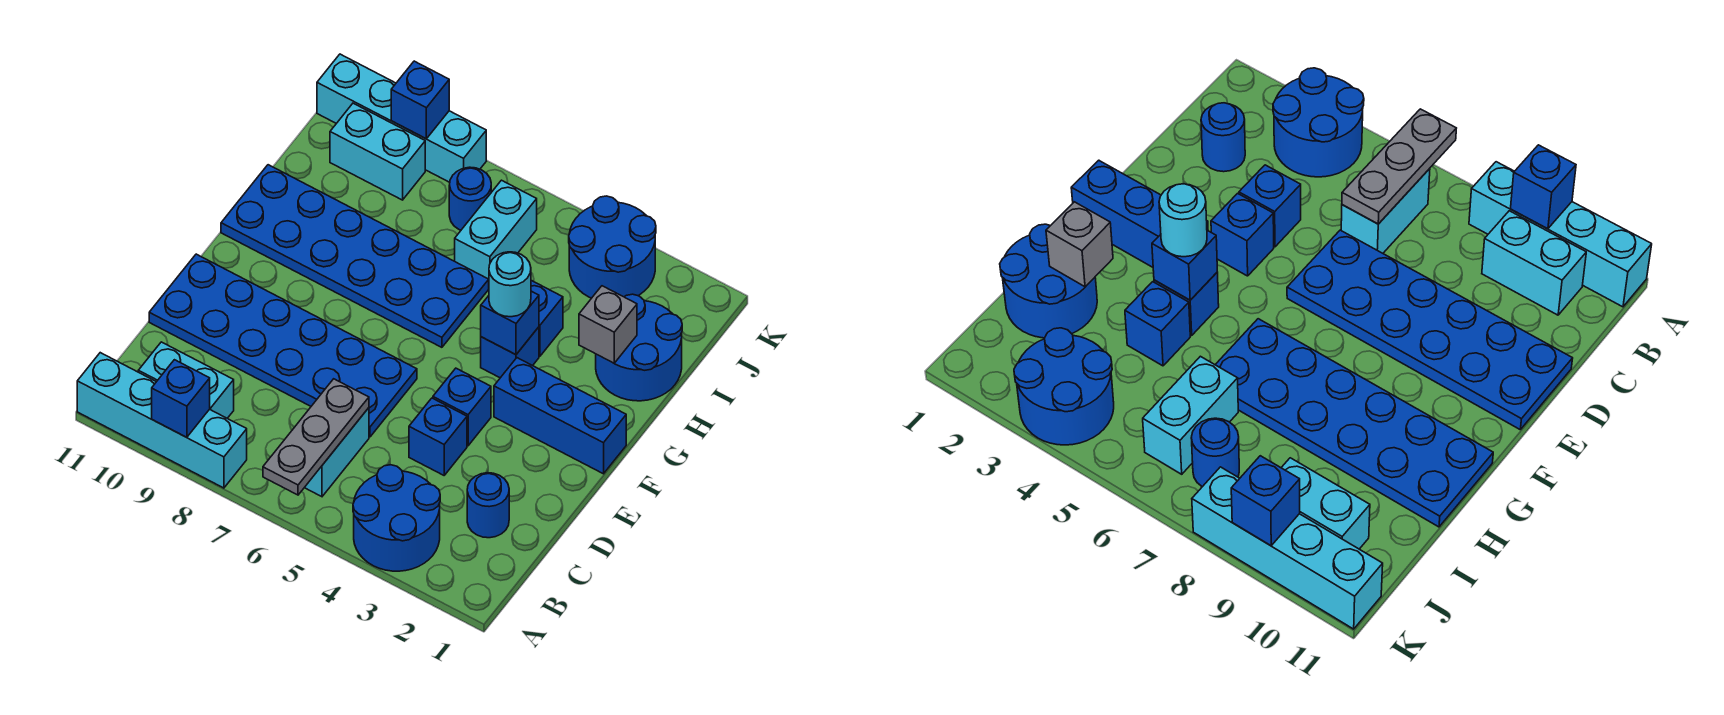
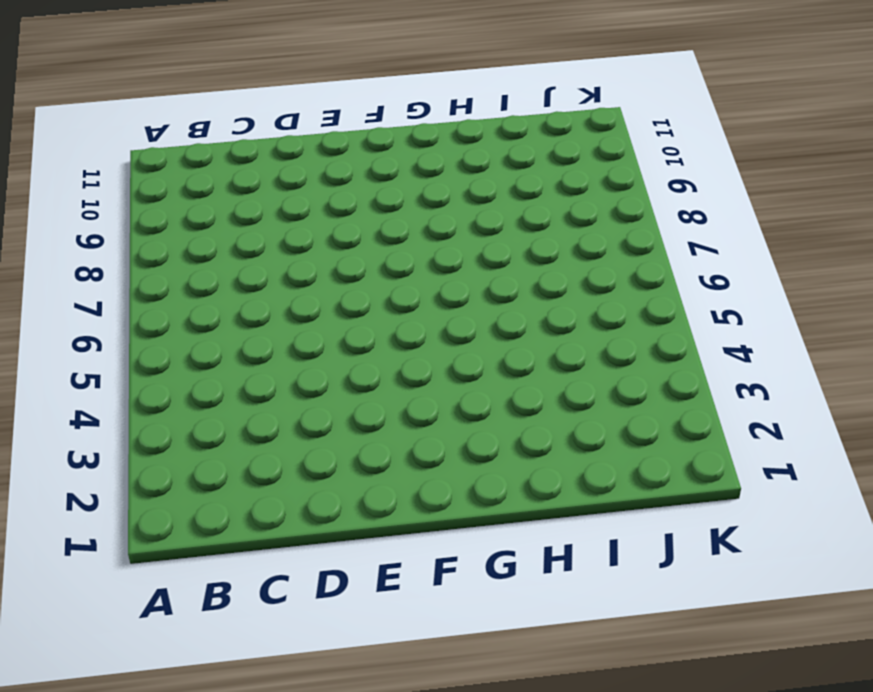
none -> blue round brick A3:B4 level 1
none -> cyan brick A8:A11 level 1
none -> cyan brick B6:C6 level 1

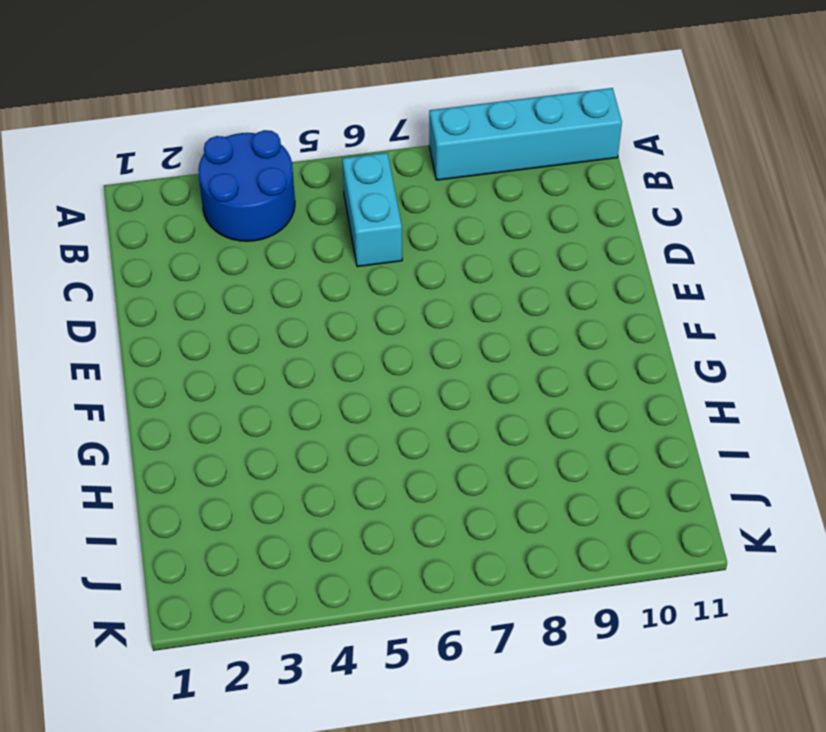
none -> cyan brick B9:B10 level 1
none -> blue round brick C2 level 1
none -> blue brick D4 level 1

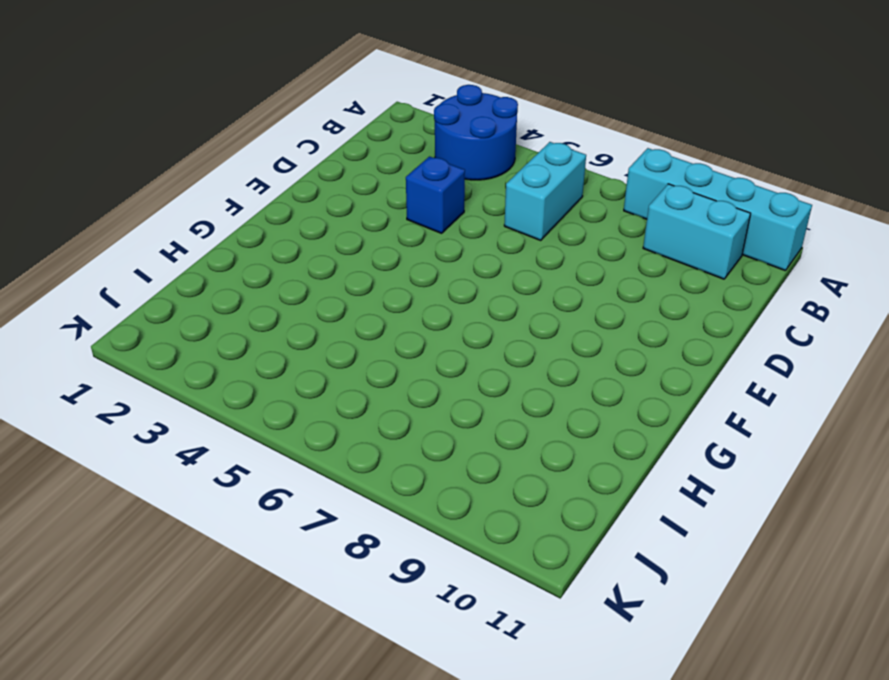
none -> blue round brick C2 level 1
none -> blue plate D6:E11 level 1
none -> blue brick E4 level 1

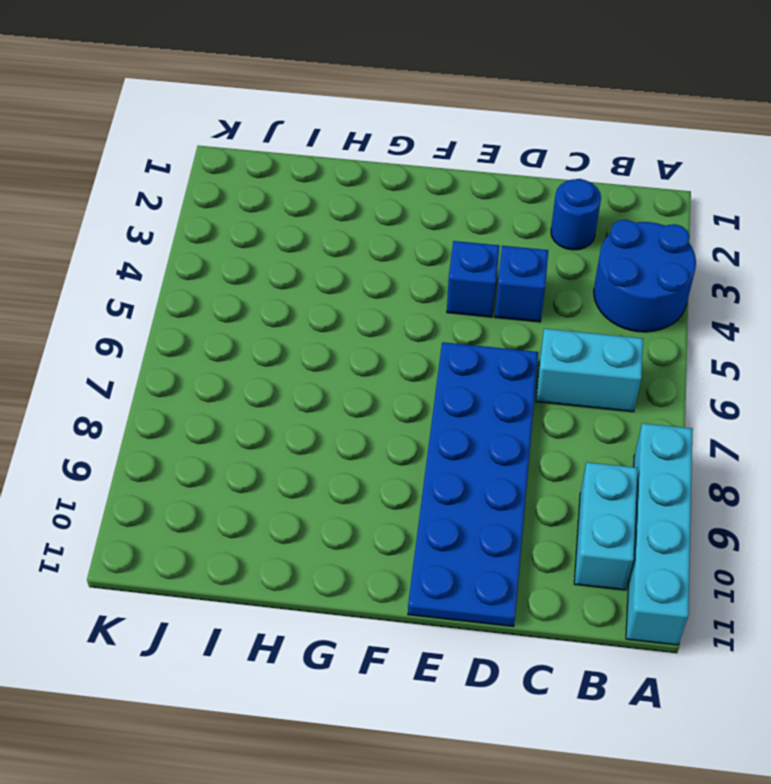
none -> blue brick F1:F3 level 1
none -> blue brick G4 level 1
none -> blue plate G6:H11 level 1

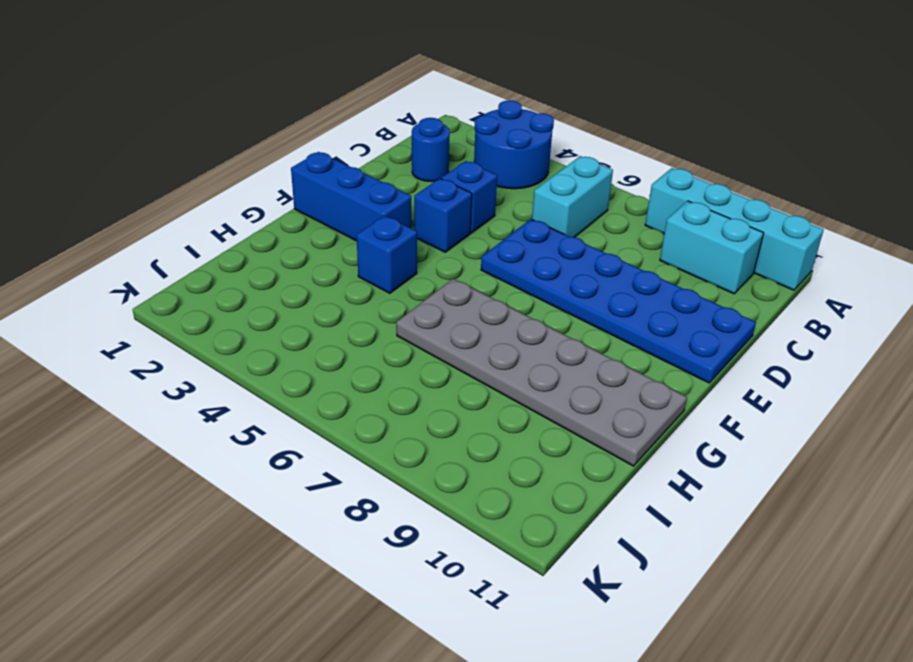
grey plate G6:H11 level 1 -> blue plate G6:H11 level 1
none -> blue round brick H1:I2 level 1
none -> blue brick H4 level 1
none -> cyan brick I6:J6 level 1

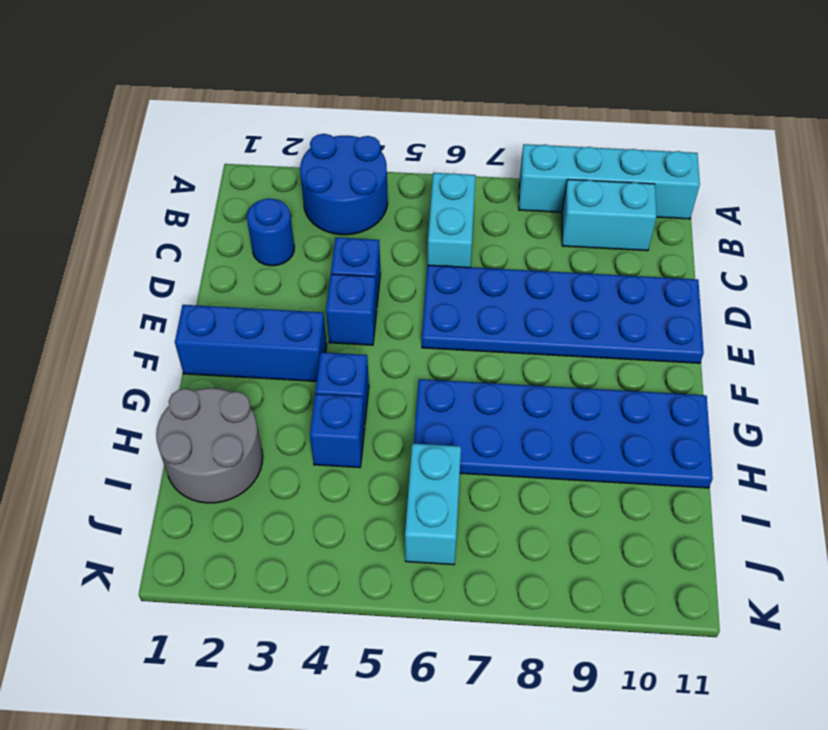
grey round brick H1:I2 level 1 -> blue round brick H1:I2 level 1
none -> blue round brick J3:K4 level 1
none -> blue round brick J7 level 1
none -> cyan brick J9:J10 level 1

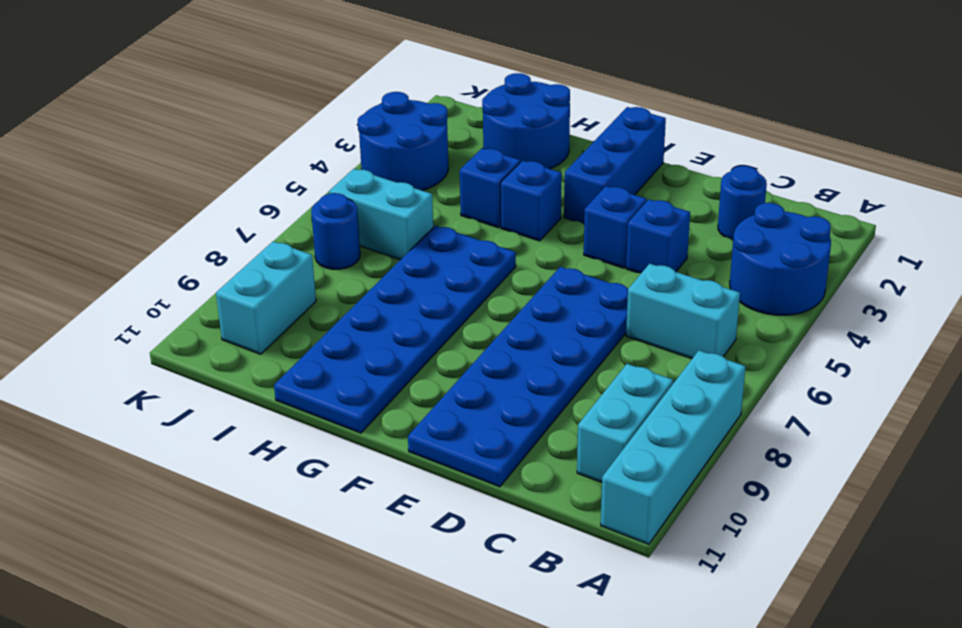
none -> cyan brick K8:K11 level 1
none -> grey plate A6:C6 level 2
none -> blue brick A9 level 2

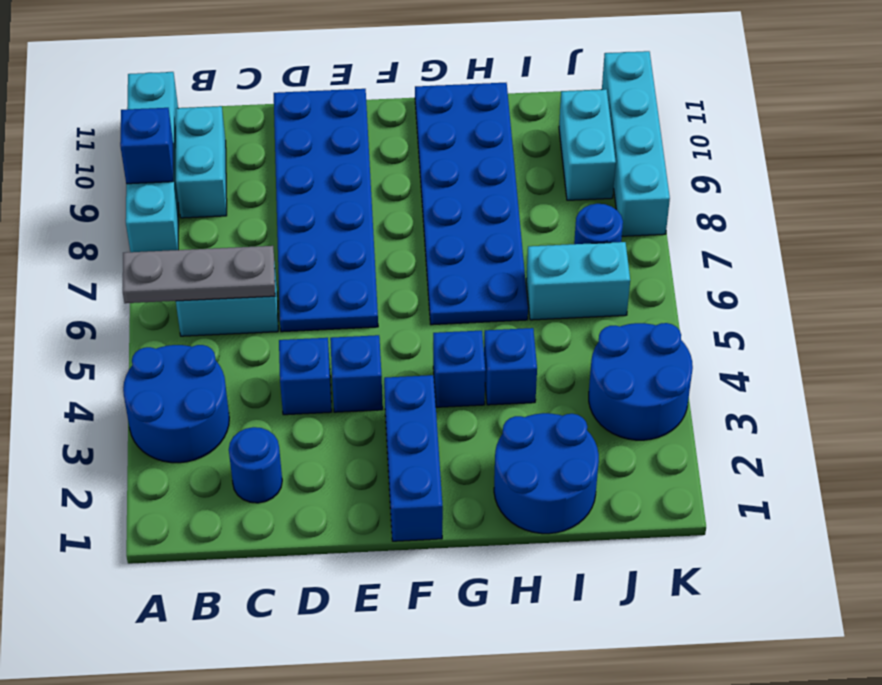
none -> blue brick G4 level 2
none -> grey brick H2 level 2
none -> blue brick K9 level 2

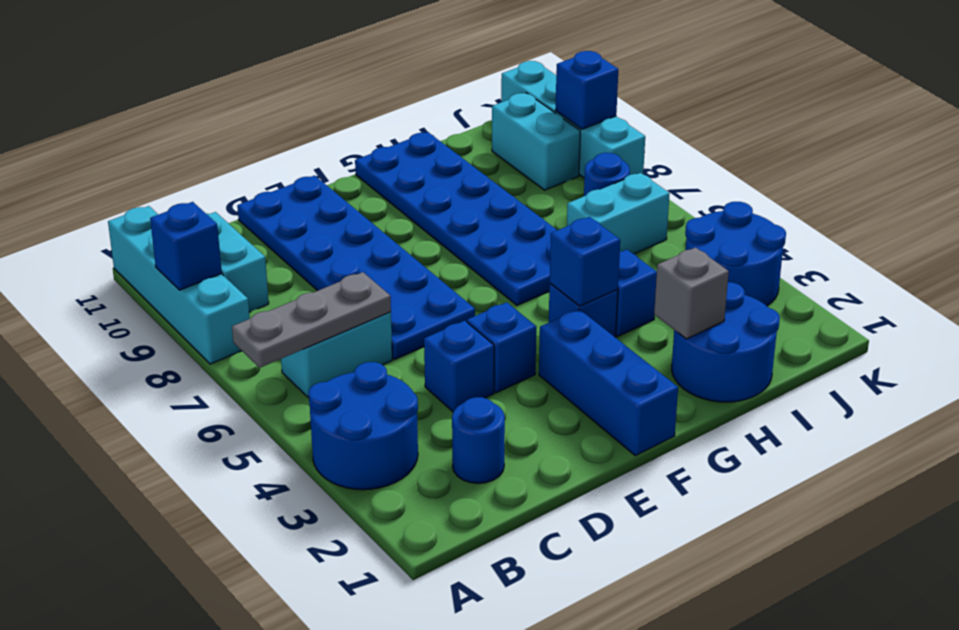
none -> cyan round brick G4 level 3

